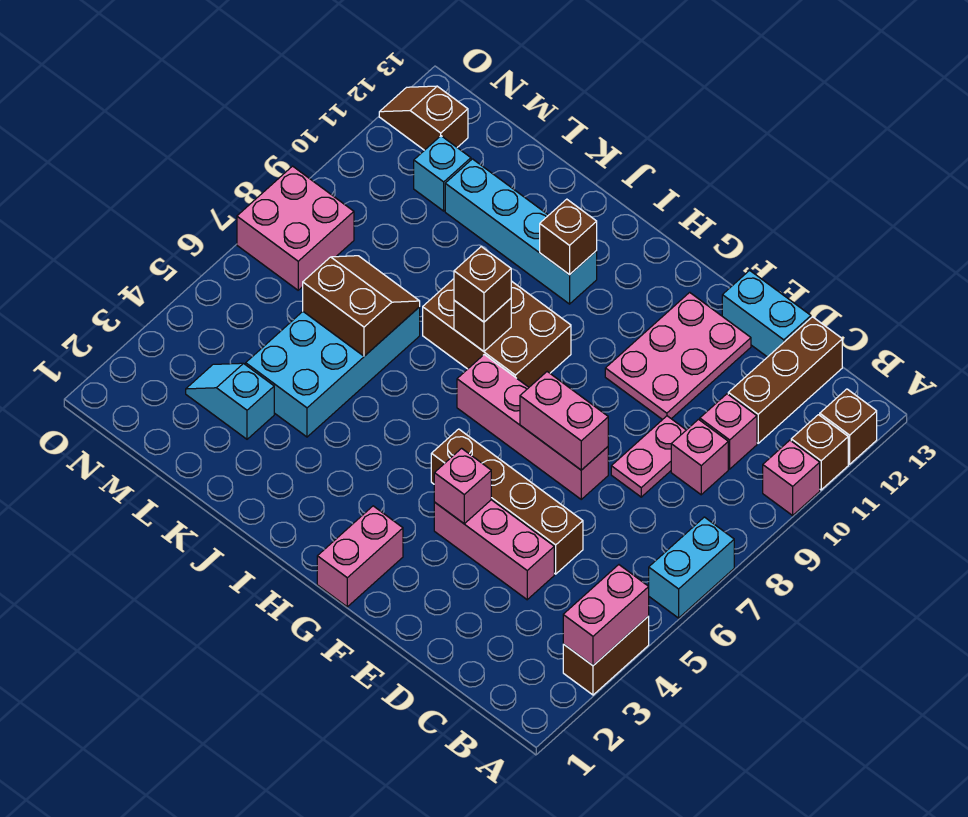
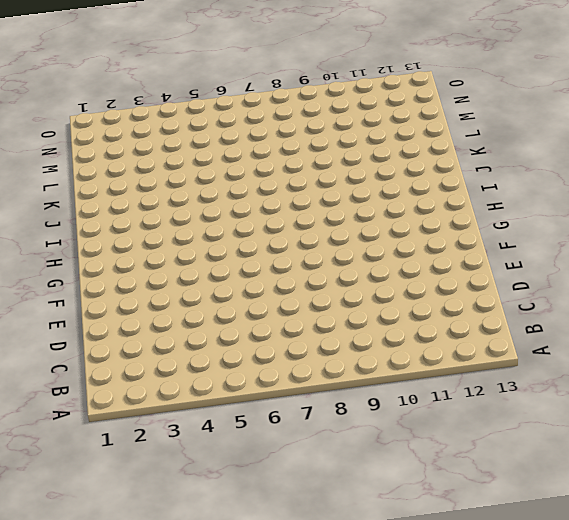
none -> brown brick A3:A4 level 1
none -> cyan brick A6:A7 level 1
none -> pink brick A10 level 1

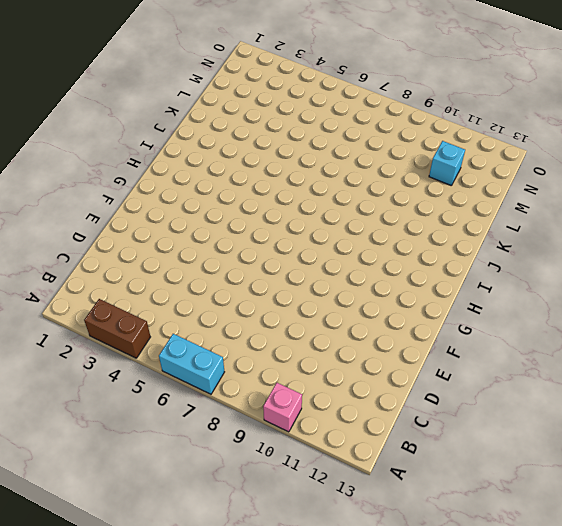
none -> brown brick A11 level 1
none -> brown brick A12 level 1
none -> pink brick C9 level 1

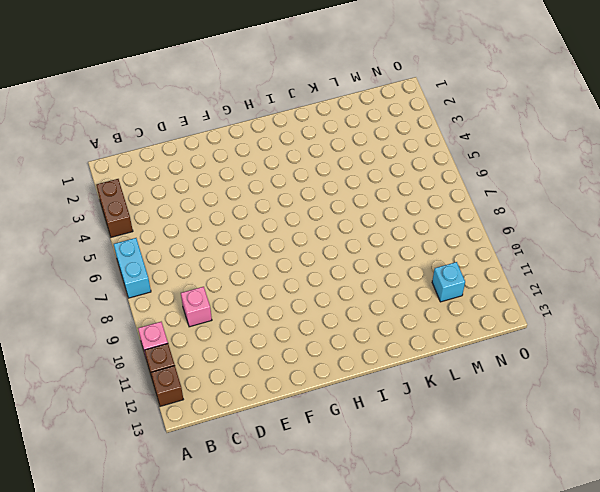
none -> pink brick C10 level 1
none -> brown brick C11:C13 level 1
none -> pink brick D4:F4 level 1

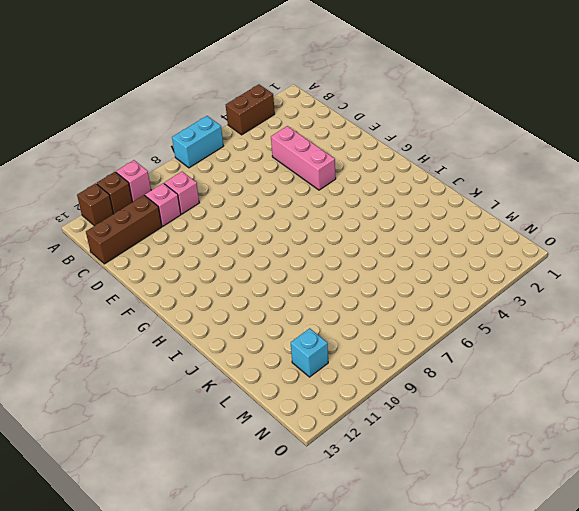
none -> brown brick D5:G5 level 1
none -> pink plate D8:D9 level 1
none -> cyan brick D13:E13 level 1

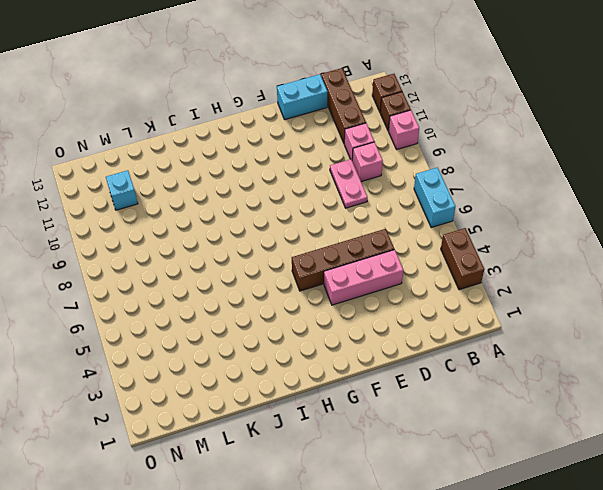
none -> pink brick E7:H7 level 1
none -> pink plate E10:F12 level 1
none -> pink brick G1:G2 level 1

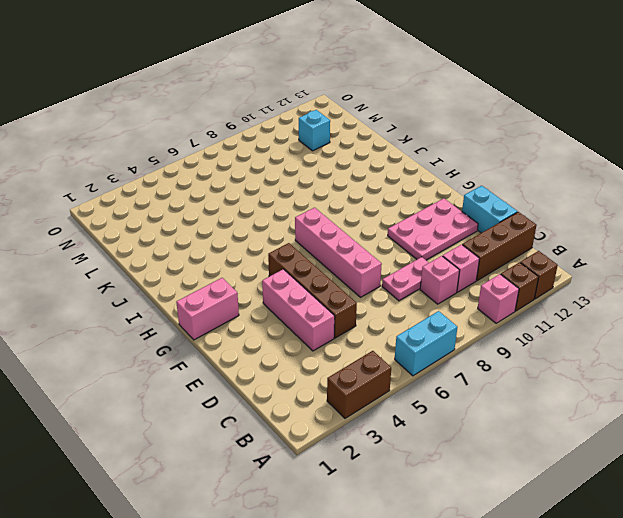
none -> brown brick H8:J9 level 1
none -> cyan brick I11:L11 level 1
none -> cyan brick K4:L7 level 1

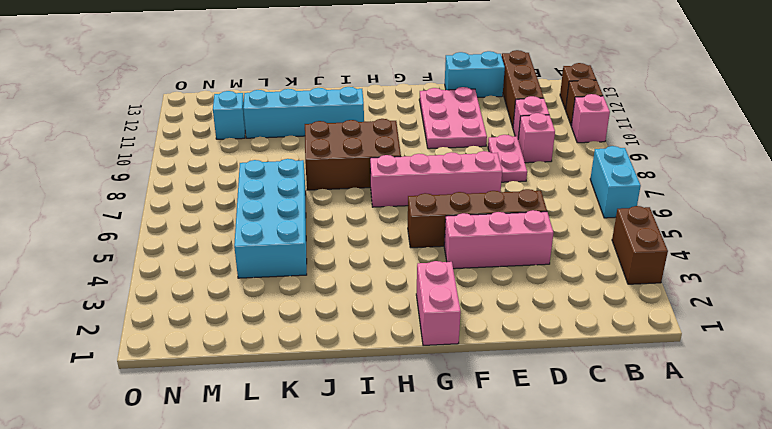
none -> cyan slope L3:M3 level 1 top L
none -> pink brick N7:O8 level 1
none -> brown slope N12:O12 level 1 top N

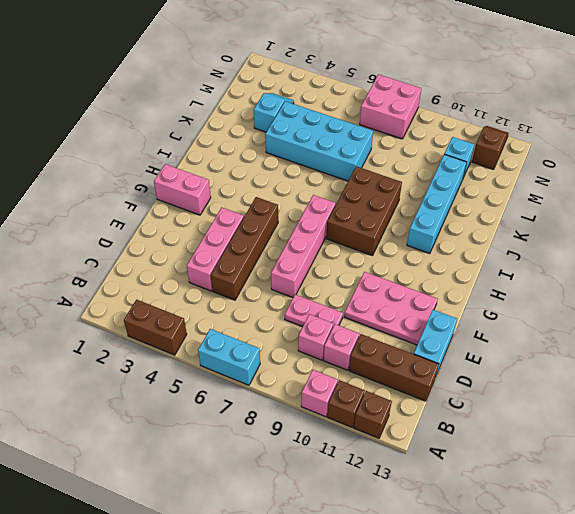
none -> pink brick A3:A4 level 2
none -> pink brick E7:F7 level 2
none -> pink brick F4 level 2

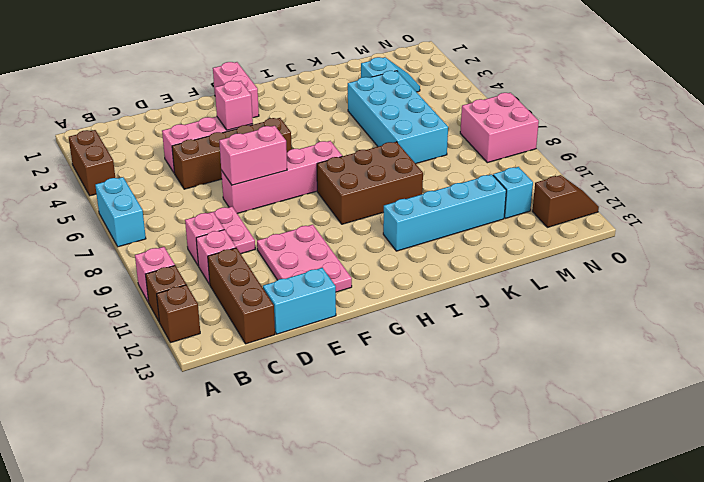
none -> pink brick A3:A4 level 2
none -> brown brick I8 level 2
none -> brown brick I11 level 2

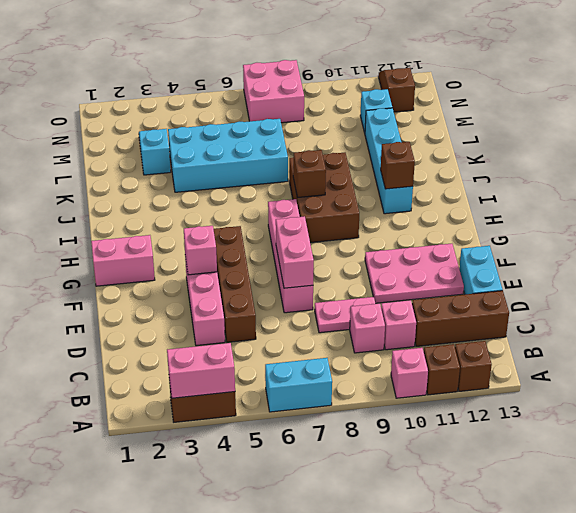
none -> brown slope K6:L7 level 2 top 6
none -> brown brick I8 level 3

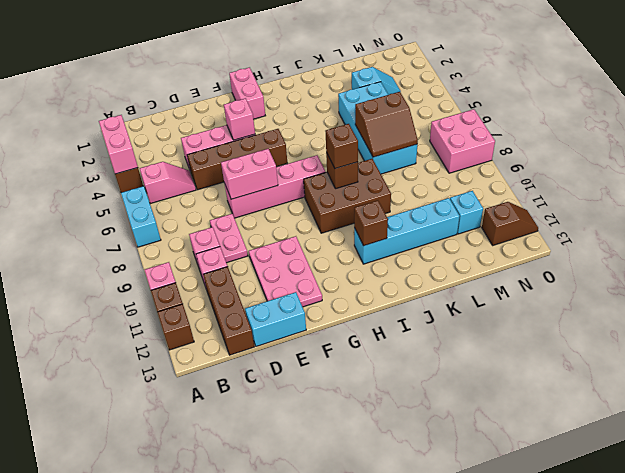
pink slope B5:C5 level 1 top B -> none

